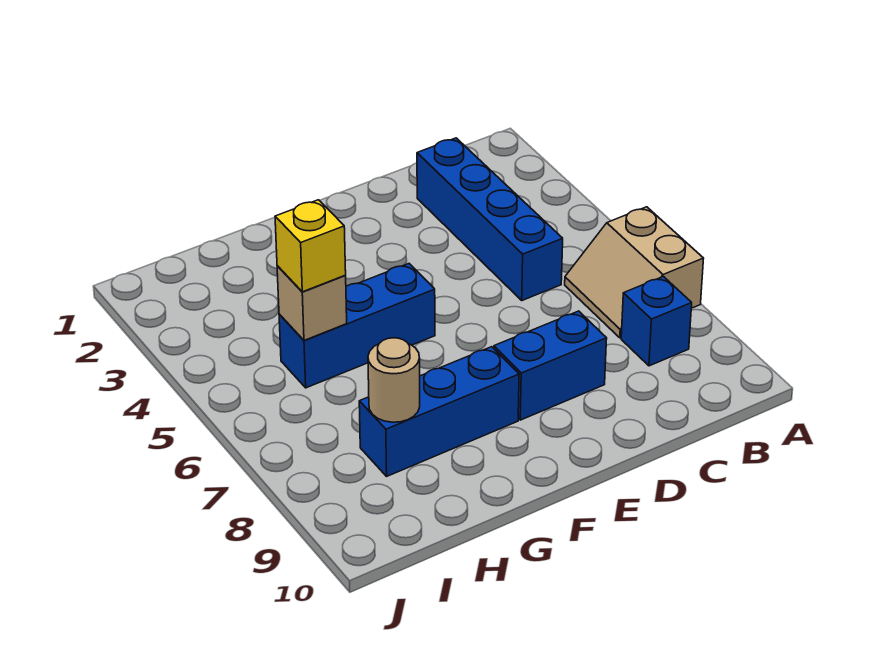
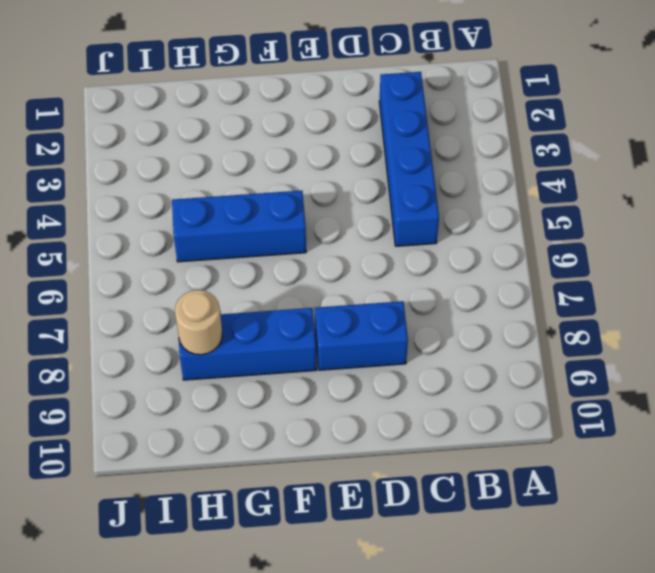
none -> tan slope A6:B7 level 1 top A
none -> blue brick B8 level 1

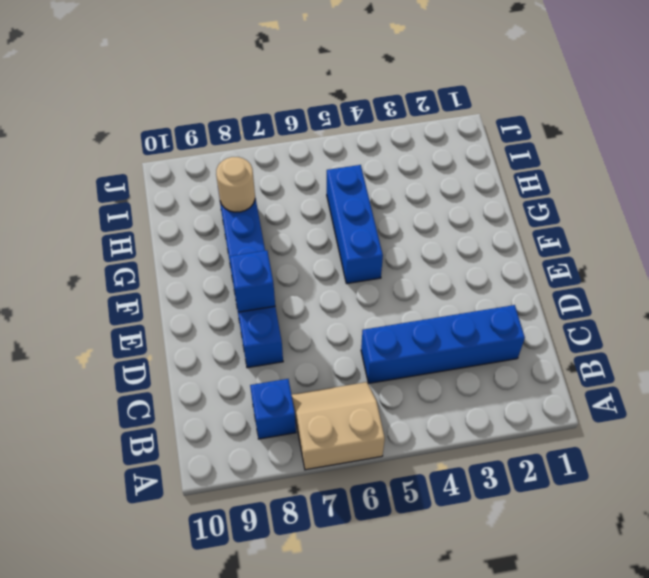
blue brick E8 level 2 -> none
none -> tan brick H5 level 2
none -> yellow brick H5 level 3

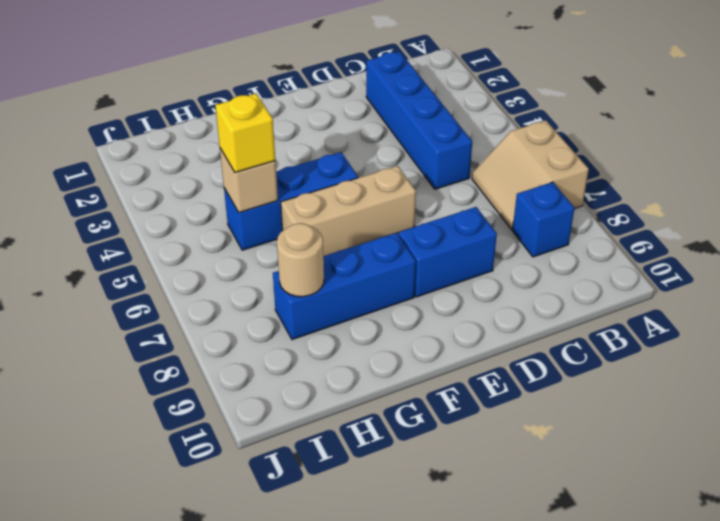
tan brick E6:G6 level 1 -> none

